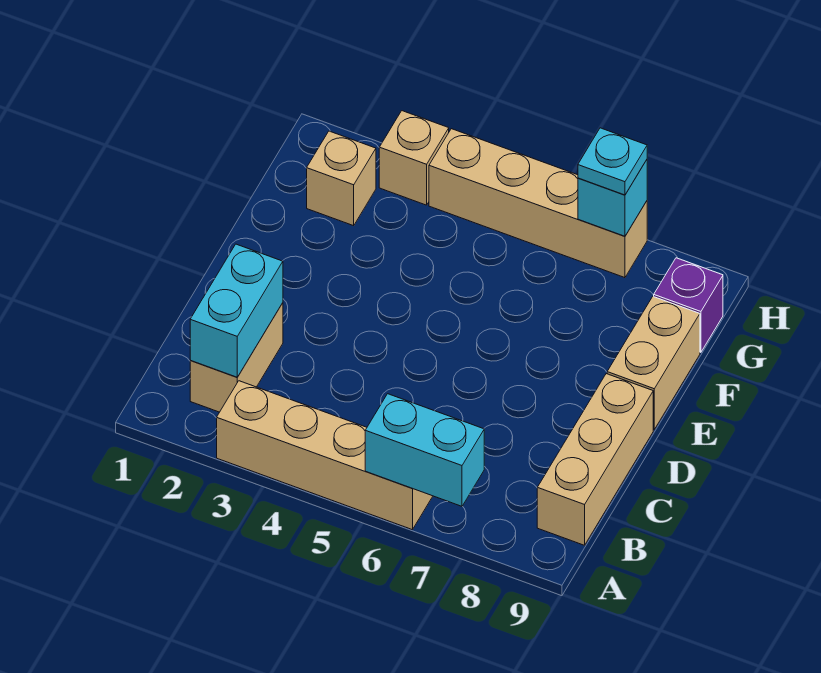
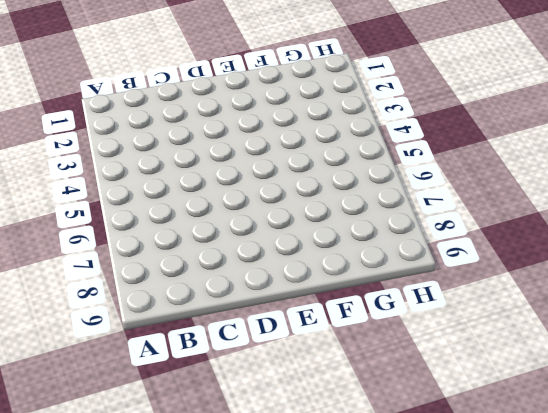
none -> tan brick A3:A6 level 1
none -> tan brick B2:C2 level 1
none -> tan brick B9:D9 level 1

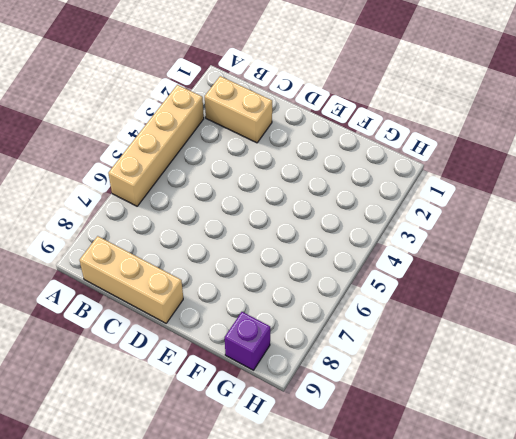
none -> tan brick E9:F9 level 1
none -> tan brick G2 level 1
none -> tan brick H3 level 1

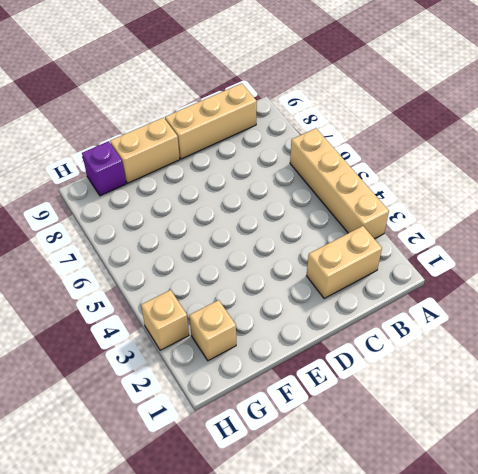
none -> tan brick H4:H7 level 1
none -> cyan brick A6:A7 level 2
none -> cyan brick B2:C2 level 2

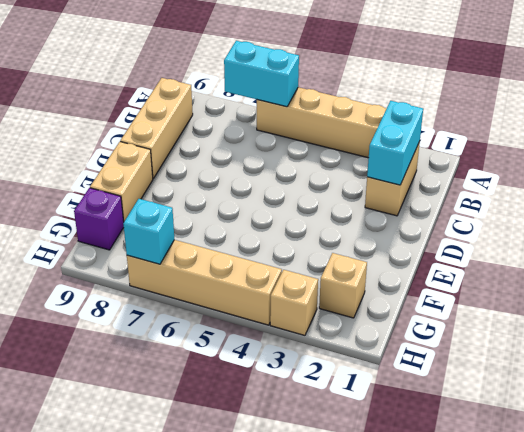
none -> cyan plate H7 level 3

